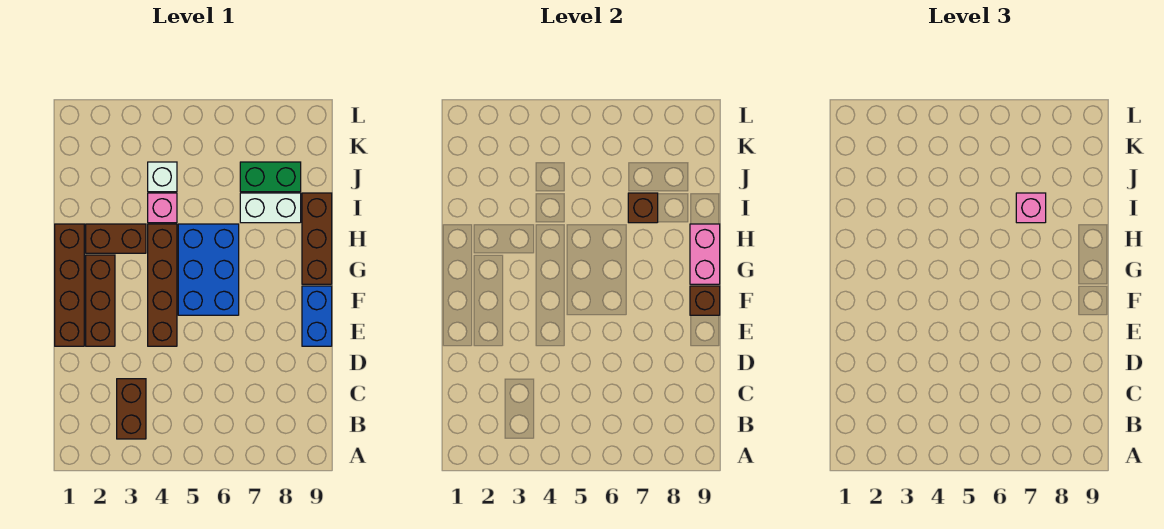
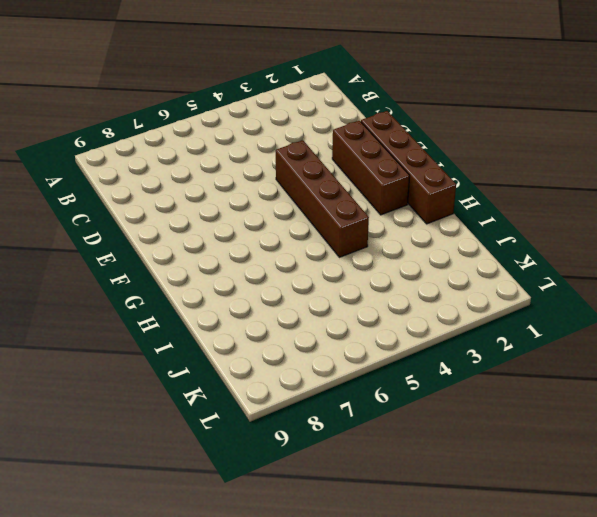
none -> brown brick B3:C3 level 1
none -> blue brick E9:F9 level 1
none -> blue brick F5:H6 level 1

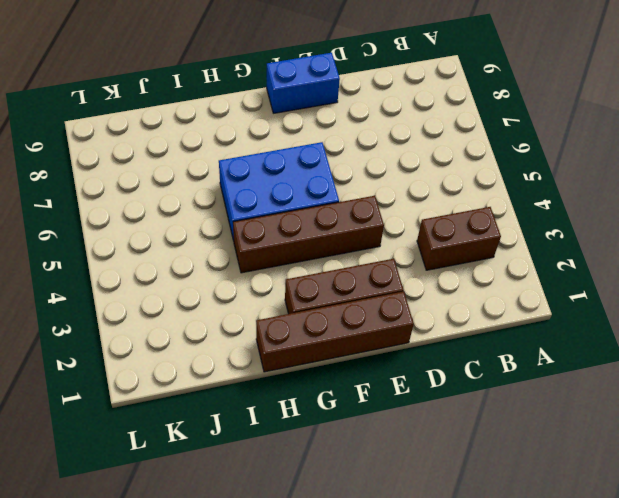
none -> brown brick G9:I9 level 1
none -> brown brick H2:H3 level 1
none -> pink brick I4 level 1

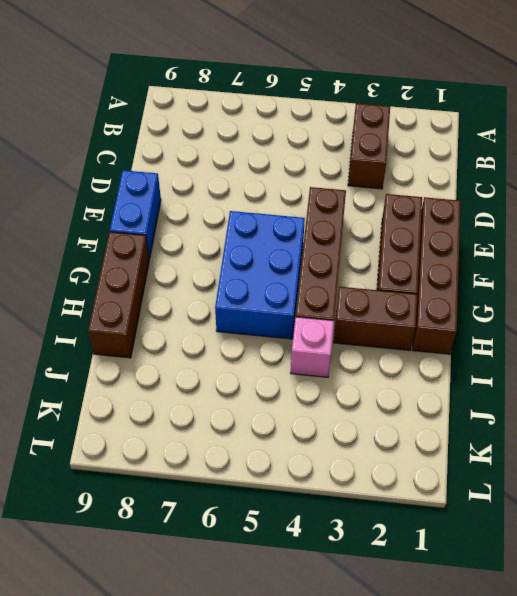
none -> white brick I7:I8 level 1
none -> white brick J4 level 1
none -> green brick J7:J8 level 1

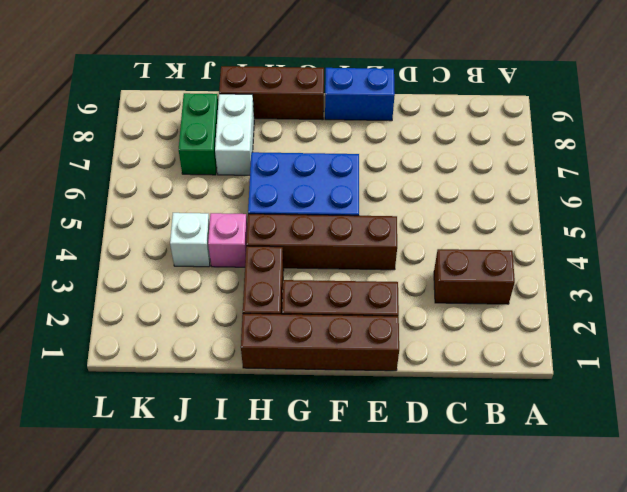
none -> brown brick F9 level 2
none -> pink brick G9:H9 level 2
none -> brown brick I7 level 2

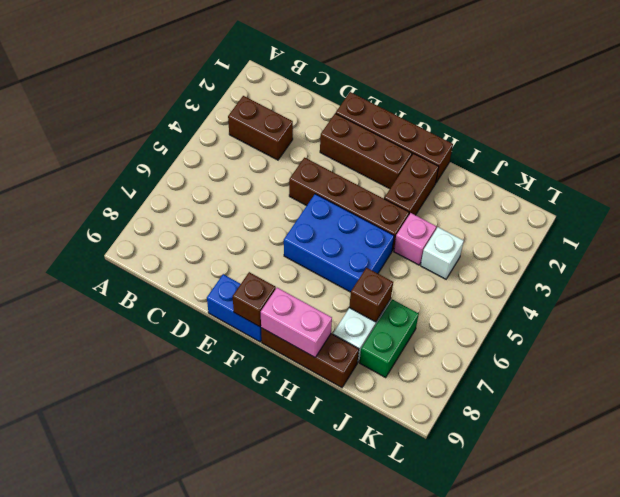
none -> pink brick I7 level 3

